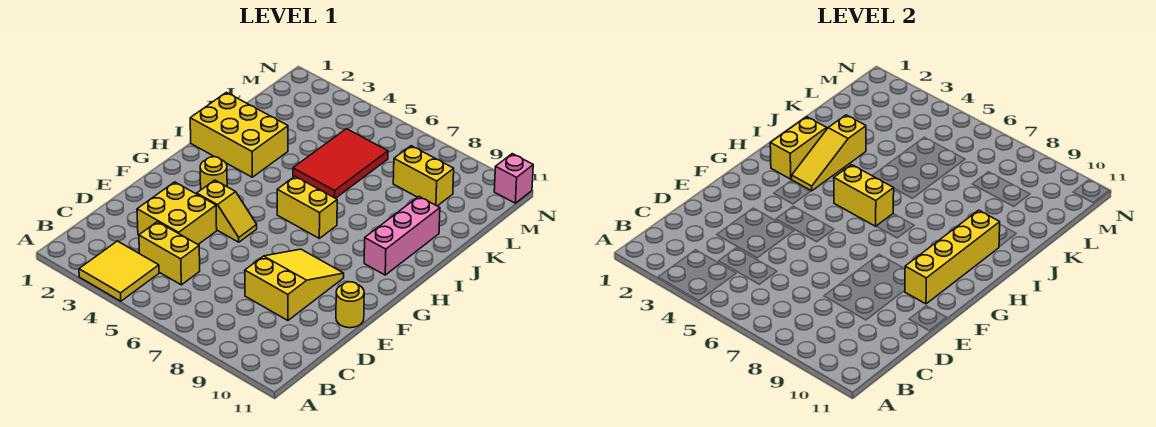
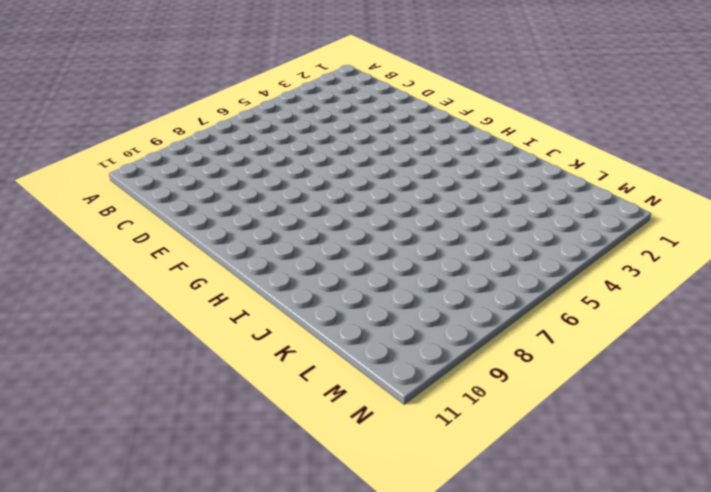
none -> yellow tile A3:B4 level 1
none -> yellow brick C4:C5 level 1
none -> yellow brick D3:E4 level 1

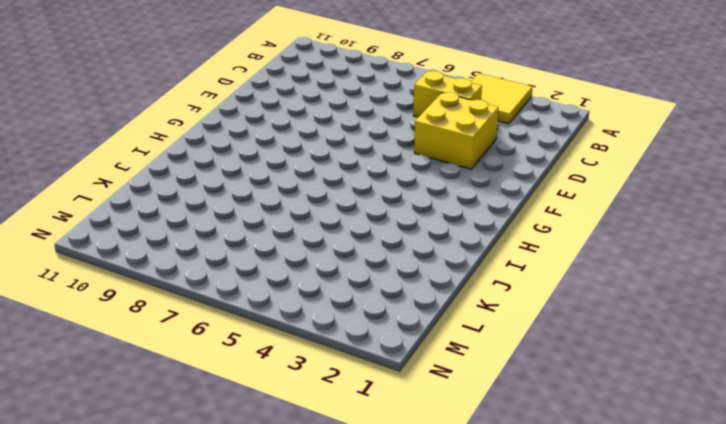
none -> yellow slope D8:F9 level 1 top D
none -> yellow round brick E11 level 1
none -> yellow slope F4:F5 level 1 top 4

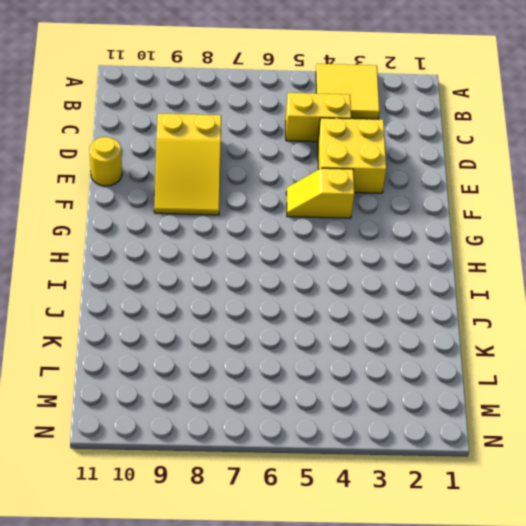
none -> yellow round brick G3 level 1
none -> yellow brick H6:H7 level 1
none -> pink brick H10:J10 level 1

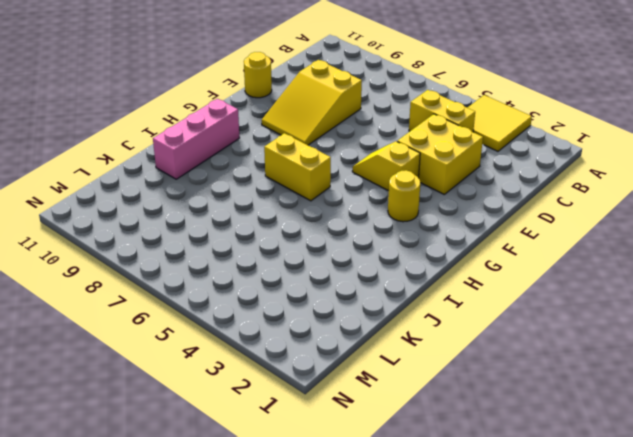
none -> yellow brick I1:J3 level 1
none -> red tile J5:L6 level 1
none -> yellow brick L8:L9 level 1

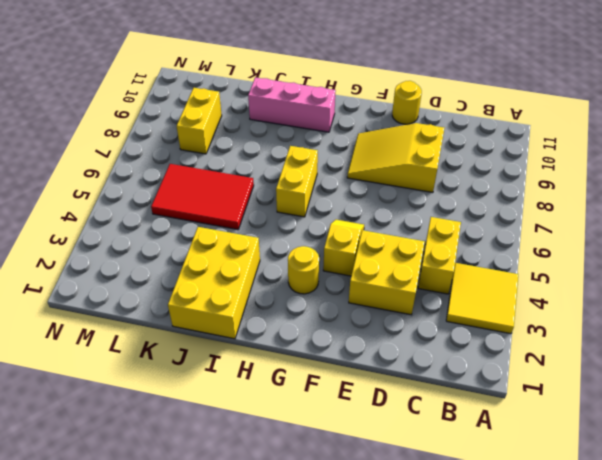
none -> pink brick N11 level 1
none -> yellow brick F10:I10 level 2
none -> yellow brick H2:I2 level 2

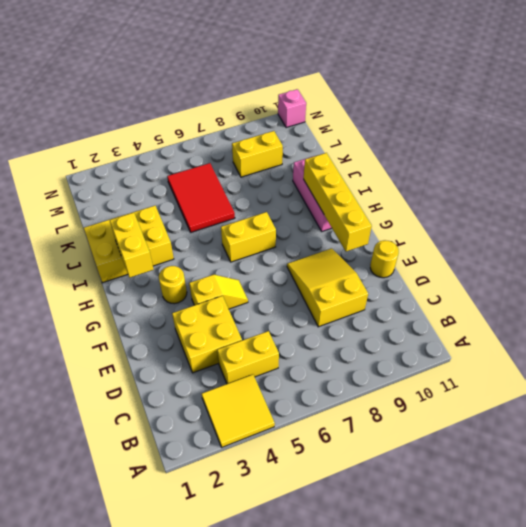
none -> yellow slope H3:J3 level 2 top J
none -> yellow brick H5:H6 level 2

